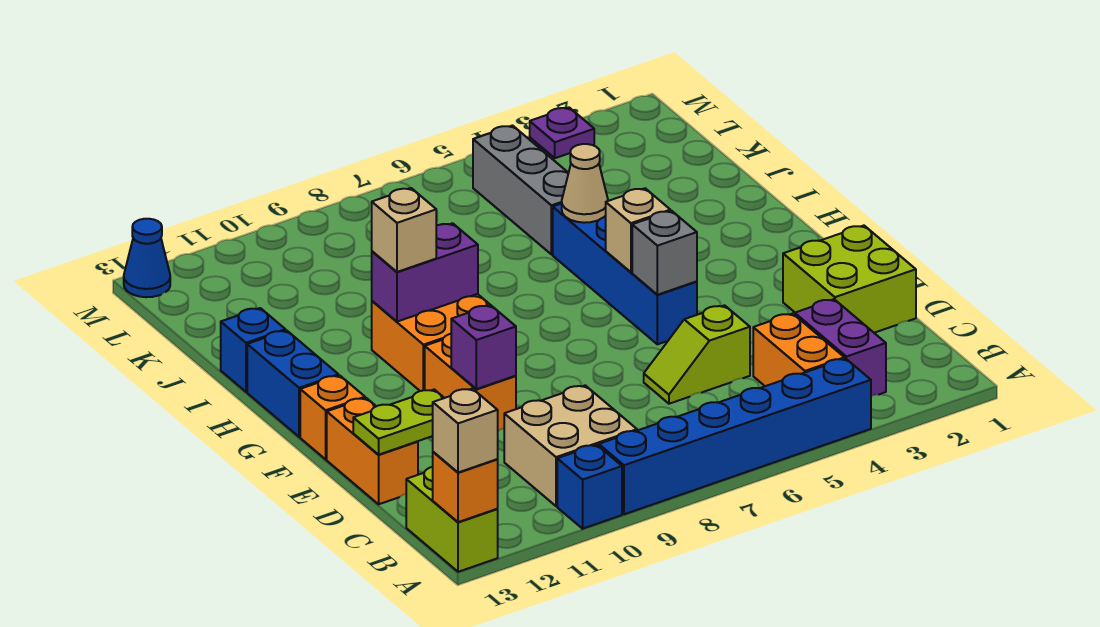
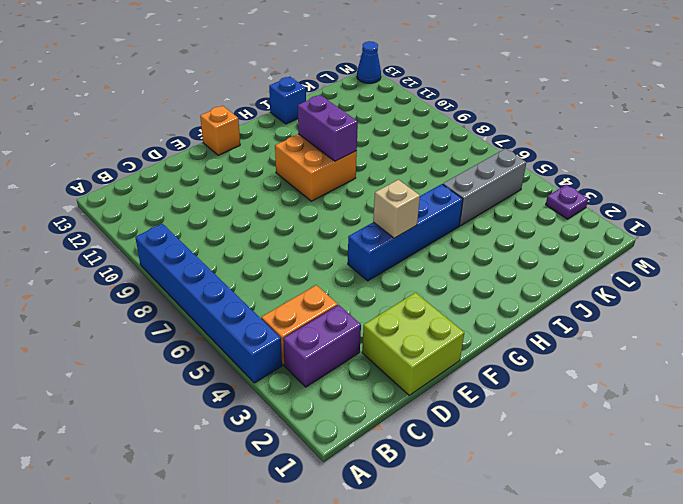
none -> blue brick A10 level 1
none -> lime brick A13:B13 level 1
none -> tan brick B9:C10 level 1

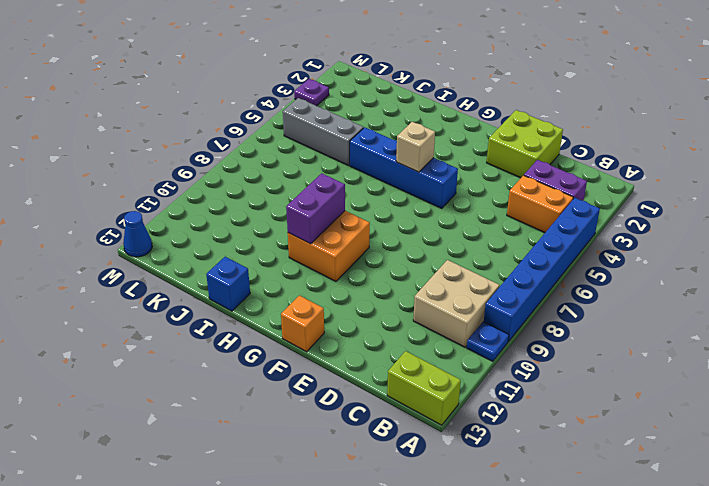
blue plate A10 level 1 -> blue brick A10 level 1
none -> lime slope D5:D6 level 1 top 5
none -> orange brick D13:E13 level 1
none -> orange brick E10:F10 level 1

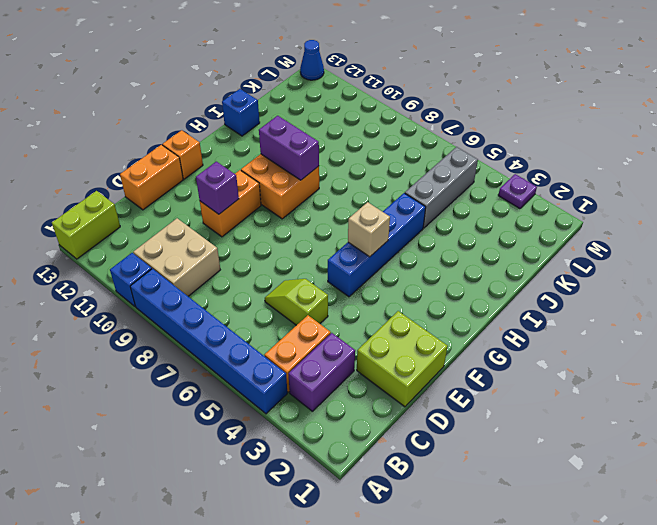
none -> blue brick G13:H13 level 1
none -> orange brick A13 level 2
none -> lime plate D12:D13 level 2

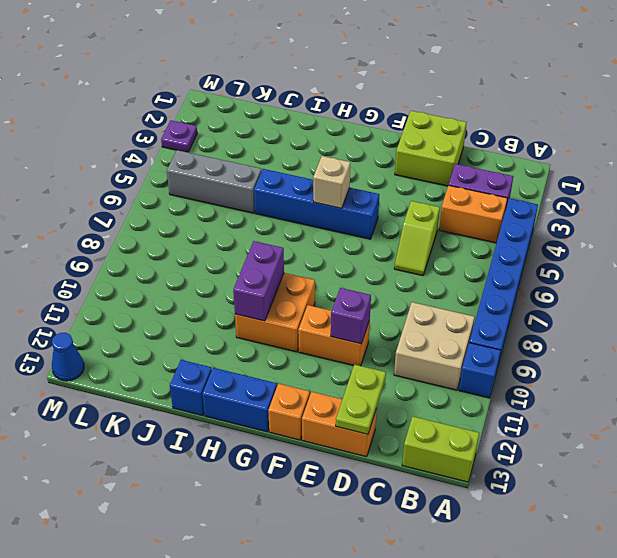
none -> orange brick A13 level 2
none -> grey brick F5 level 2
none -> tan cone I5 level 2

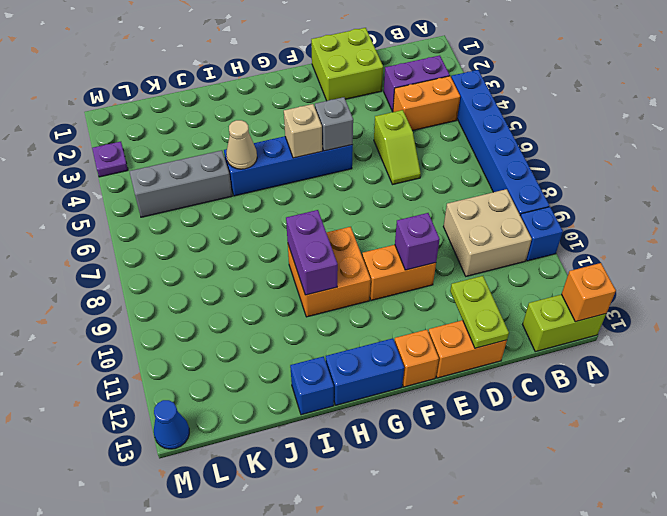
none -> tan brick A13 level 3
none -> tan brick H10 level 3

